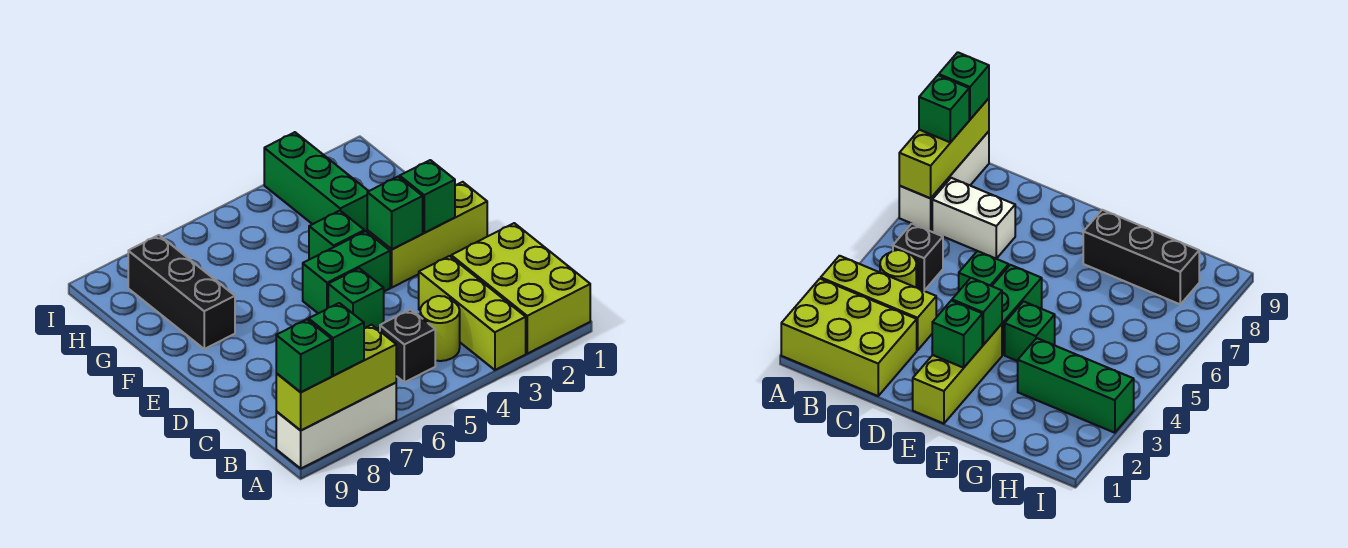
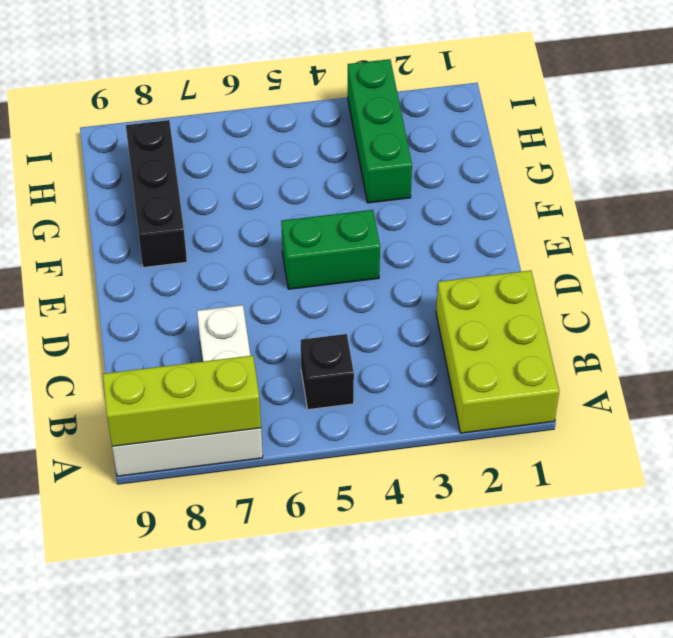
none -> lime brick A3:C3 level 1
none -> lime round brick B4 level 1
none -> green brick D5 level 1

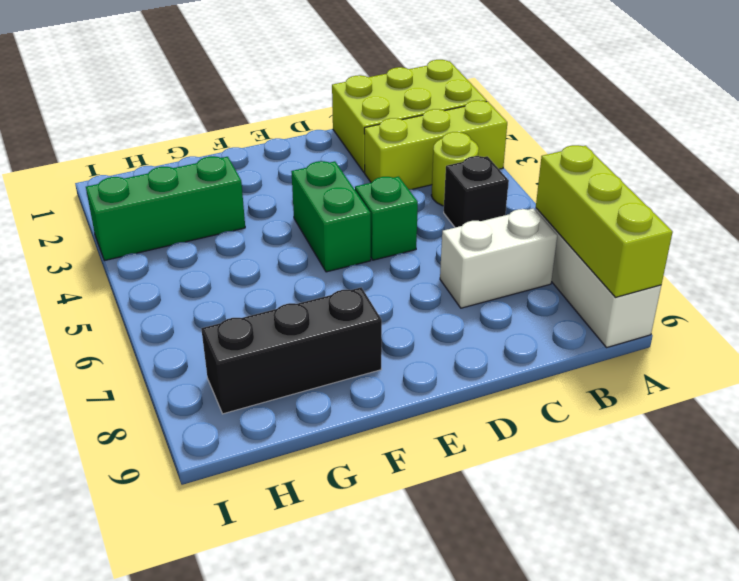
none -> lime brick E1:E3 level 1
none -> green brick F4 level 1
none -> green brick E2 level 2

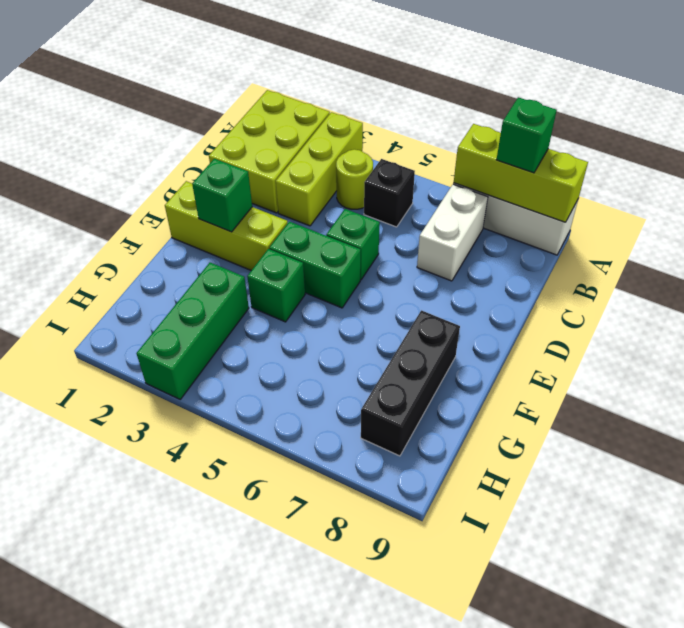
none -> green brick E3 level 2
none -> green brick A9 level 3

